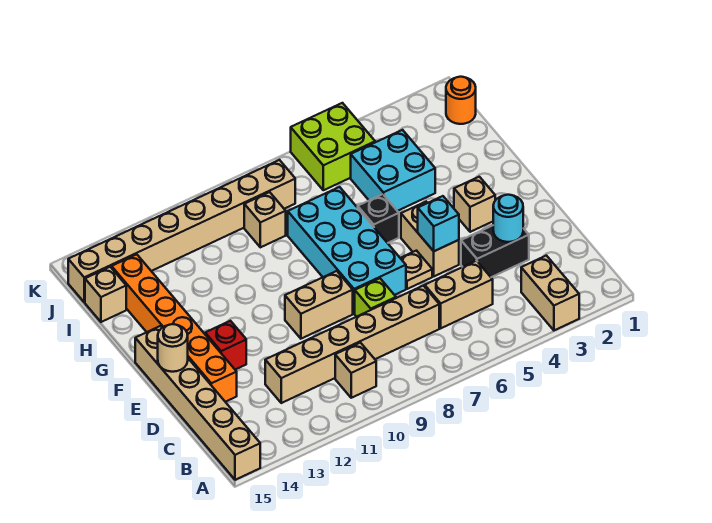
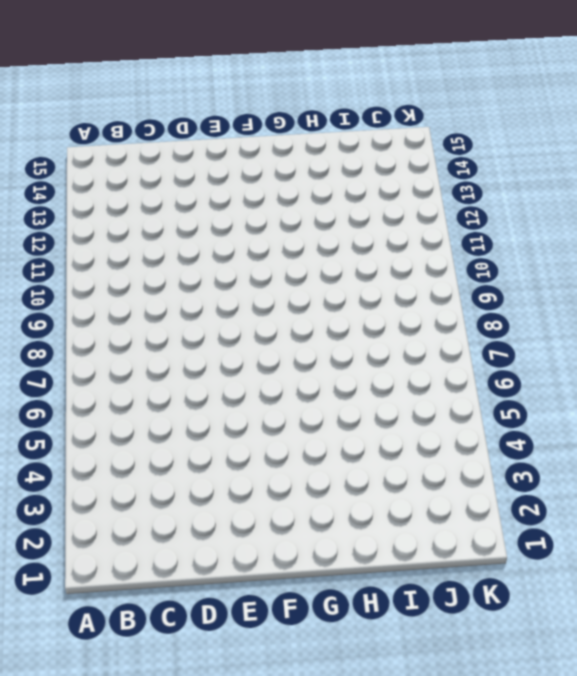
none -> tan brick A3:B3 level 1
none -> tan brick A15:F15 level 1
none -> tan brick B10 level 1

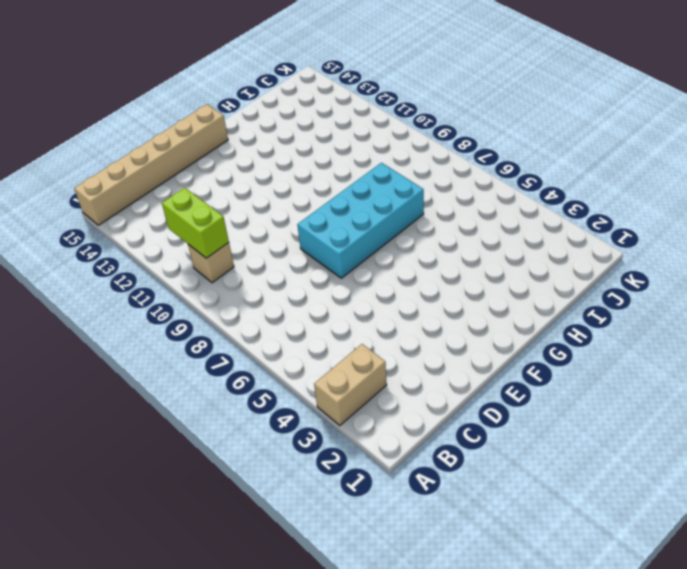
lime brick B10:B11 level 2 -> none
none -> tan brick C5:C6 level 1
none -> tan brick C7:C12 level 1
none -> black brick D3:D4 level 1

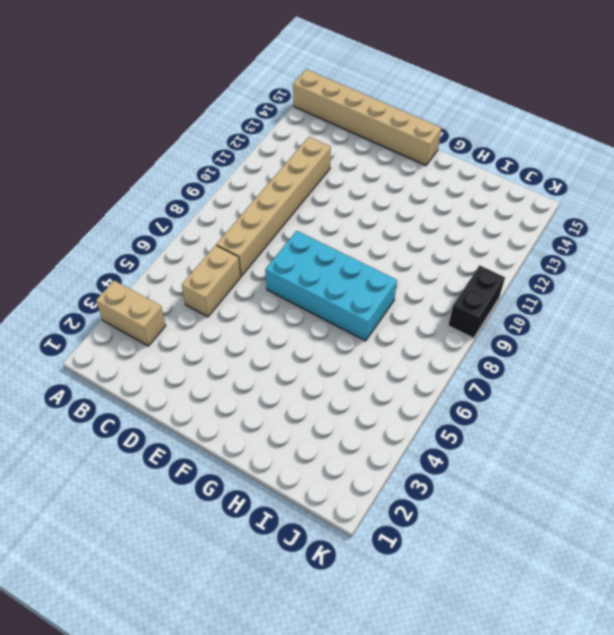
black brick K9:K10 level 1 -> black brick D3:D4 level 1
none -> tan brick B10 level 1
none -> lime brick D8 level 1
none -> orange brick D14:I14 level 1

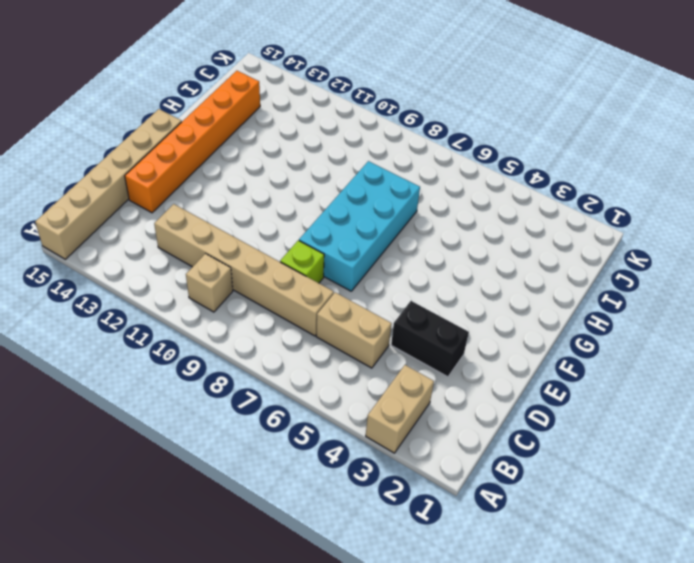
none -> tan brick E5:F5 level 1
none -> tan plate E6 level 1
none -> tan brick E9:E10 level 1

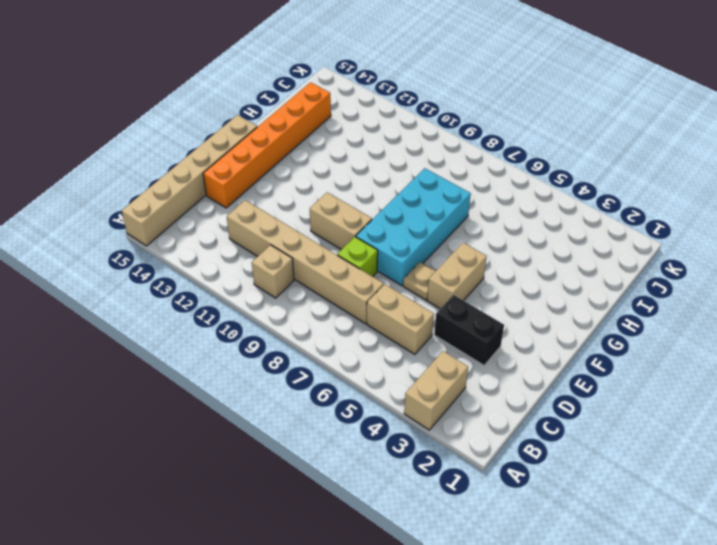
none -> red brick E13 level 1
none -> tan brick F3 level 1
none -> black brick G6 level 1

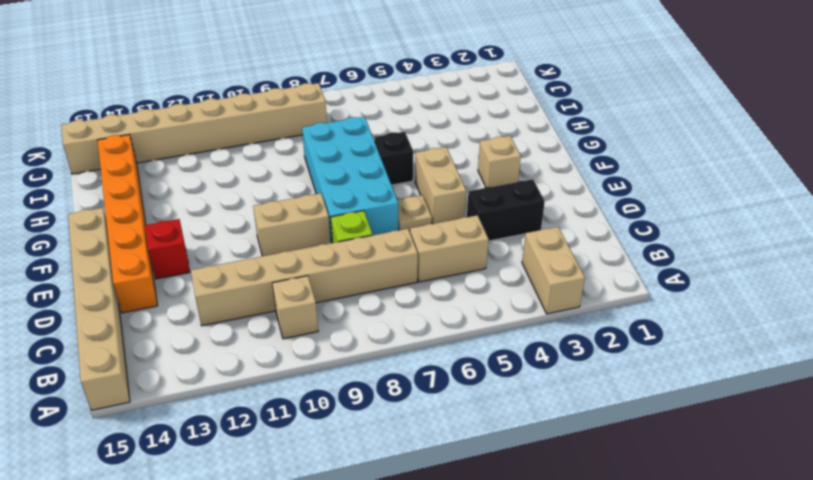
none -> cyan brick H4:I5 level 1
none -> tan brick I9 level 1
none -> tan brick I15 level 1

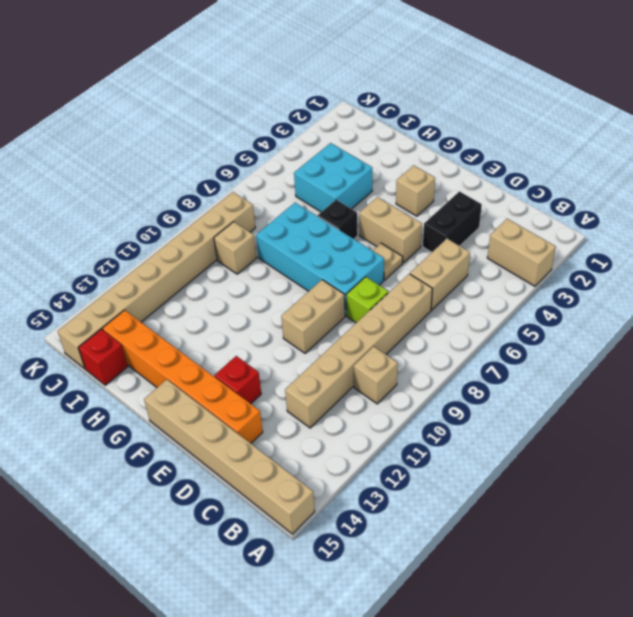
red brick I15 level 1 -> tan brick I15 level 1
none -> orange round brick J1 level 1
none -> lime brick J5:K6 level 1
none -> cyan round brick D3 level 2

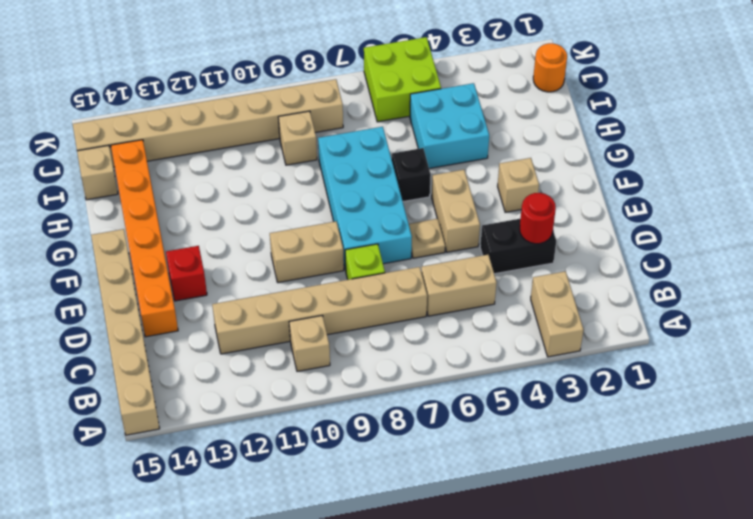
red round brick D3 level 2 -> cyan round brick D3 level 2
none -> cyan brick E5 level 2
none -> tan round brick E15 level 2

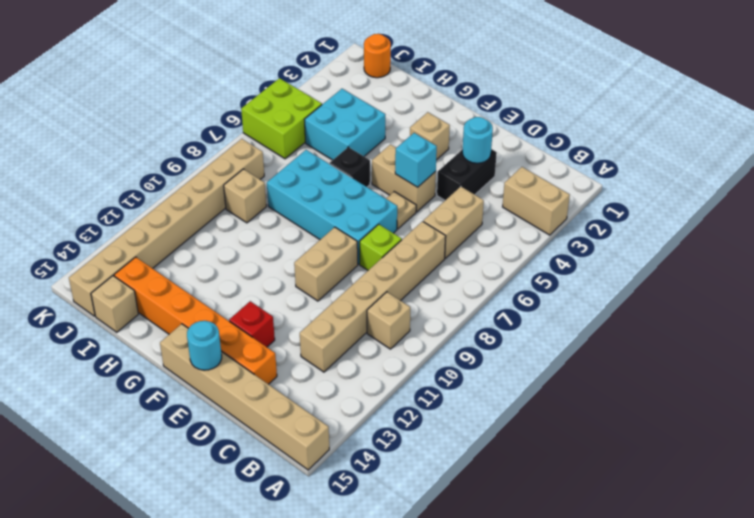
cyan round brick E15 level 2 -> tan round brick E15 level 2

